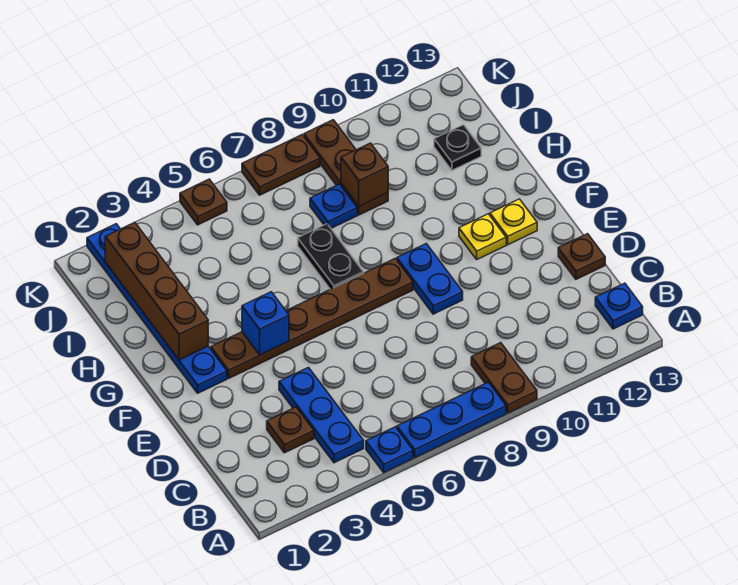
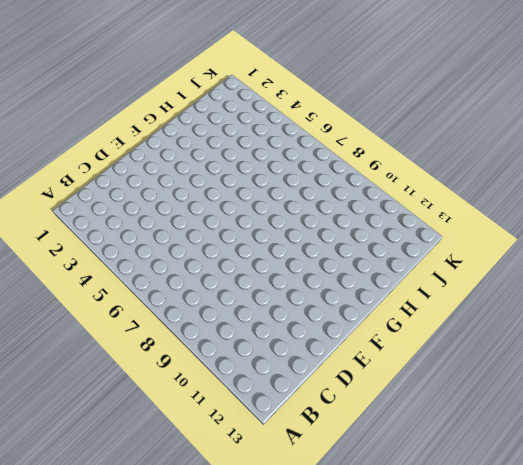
none -> blue plate A5 level 1
none -> blue plate A6:A8 level 1
none -> brown plate A9:B9 level 1

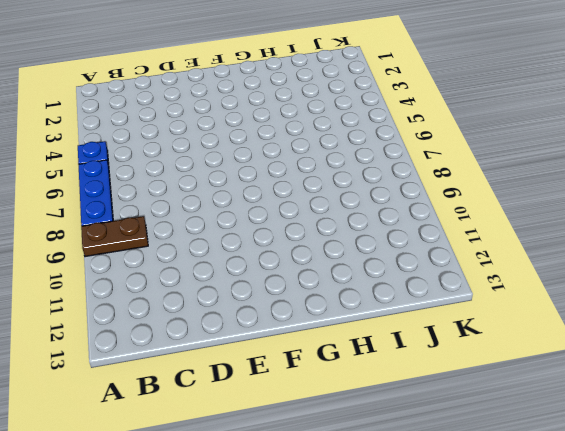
none -> blue plate B4:D4 level 1
none -> blue plate B13 level 1
none -> brown plate C3 level 1

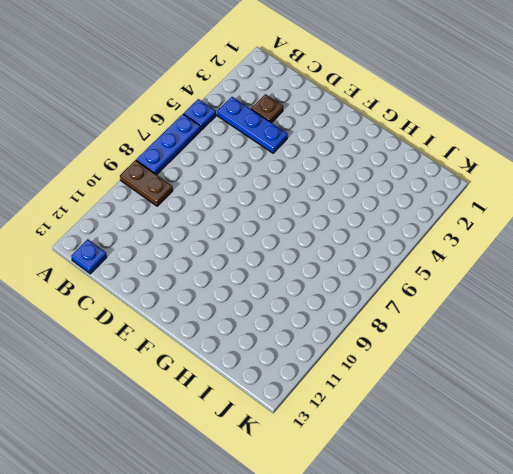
none -> brown plate D13 level 1
none -> blue plate E9:F9 level 1
none -> blue plate F2:K2 level 1

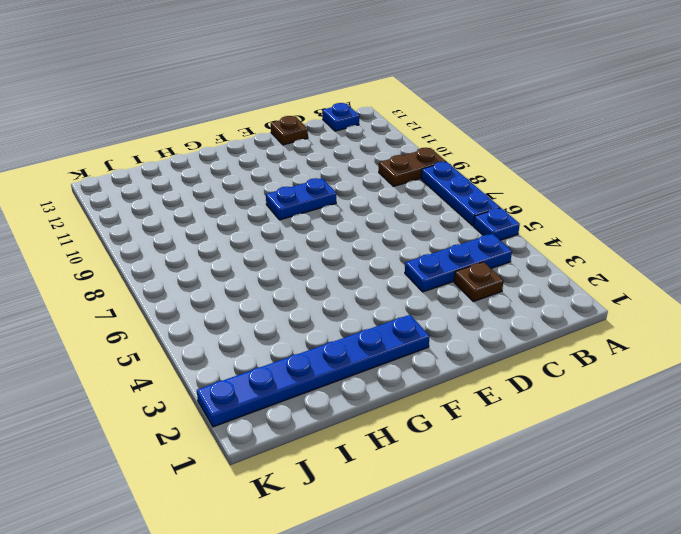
none -> brown plate F3:F8 level 1
none -> yellow plate F11 level 1
none -> yellow plate F12 level 1

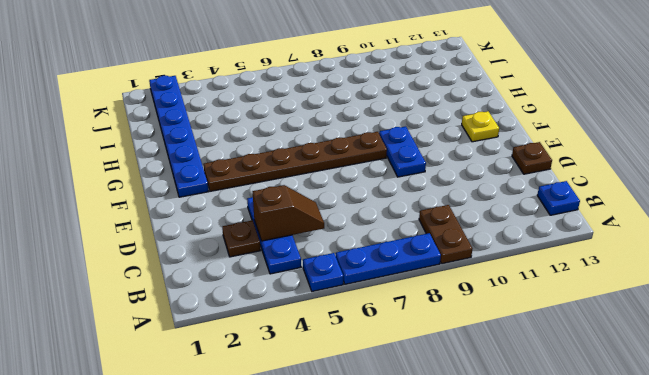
brown slope C4:C5 level 2 top 4 -> none
none -> yellow plate F11 level 1
none -> black plate G7:H7 level 1
none -> blue plate I8 level 1

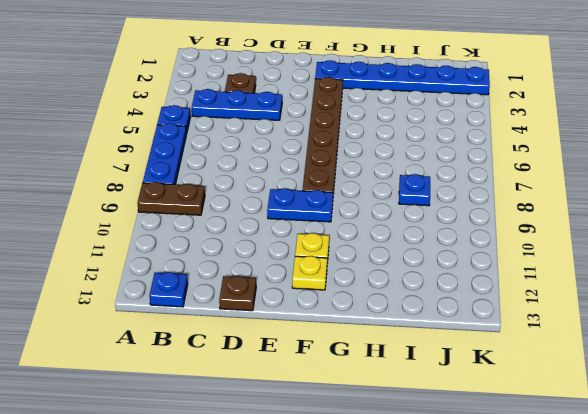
none -> black plate G7:H7 level 1
none -> brown plate I9:K9 level 1
none -> black plate I12 level 1

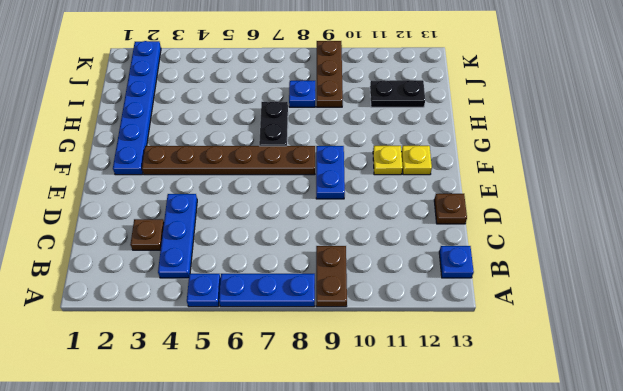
black plate I11:I12 level 1 -> black plate I12 level 1
none -> brown plate K5 level 1
none -> brown plate K7:K8 level 1
none -> blue brick F4 level 2

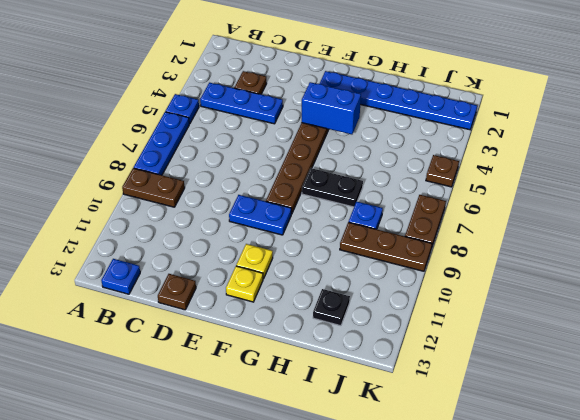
blue brick F4:G4 level 2 -> blue brick F4 level 2
none -> brown brick G2:J2 level 2
none -> brown brick I9 level 2

